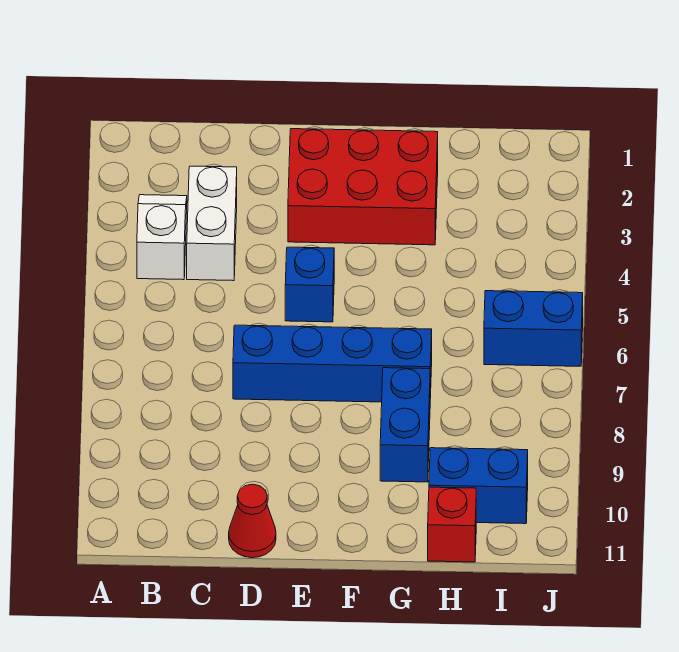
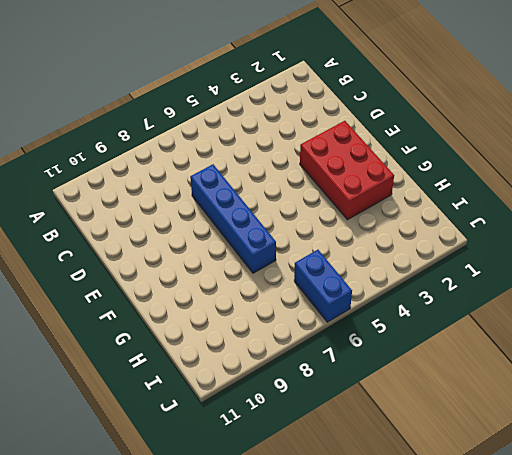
none -> white slope B3:B4 level 1 top 4
none -> white brick C3:C4 level 1

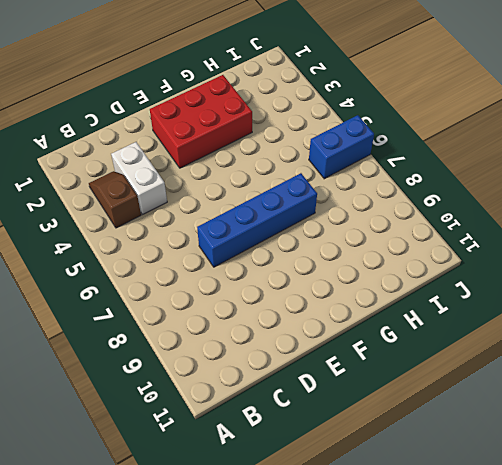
brown slope B3:B4 level 1 top 4 -> white slope B3:B4 level 1 top 4
none -> red cone D11 level 1
none -> blue brick E5 level 1

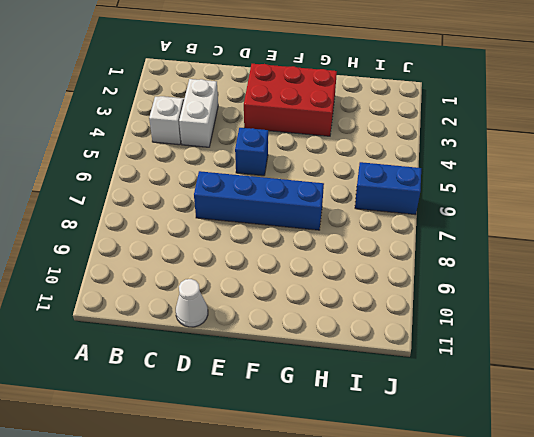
white cone D11 level 1 -> red cone D11 level 1
none -> blue brick G8:G9 level 1
none -> blue brick H10:I10 level 1

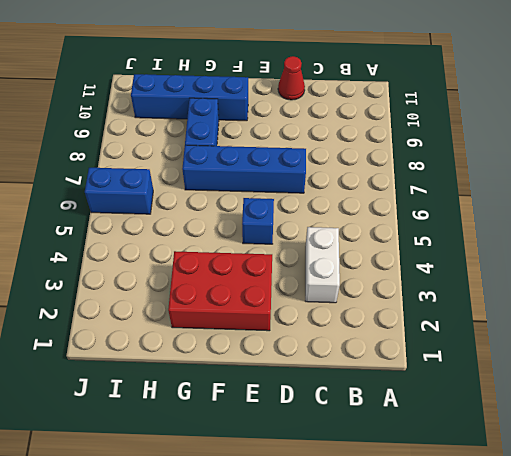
blue brick F10:I10 level 1 -> blue brick H10:I10 level 1
none -> white slope B3:B4 level 1 top 4
none -> red brick H11 level 1

